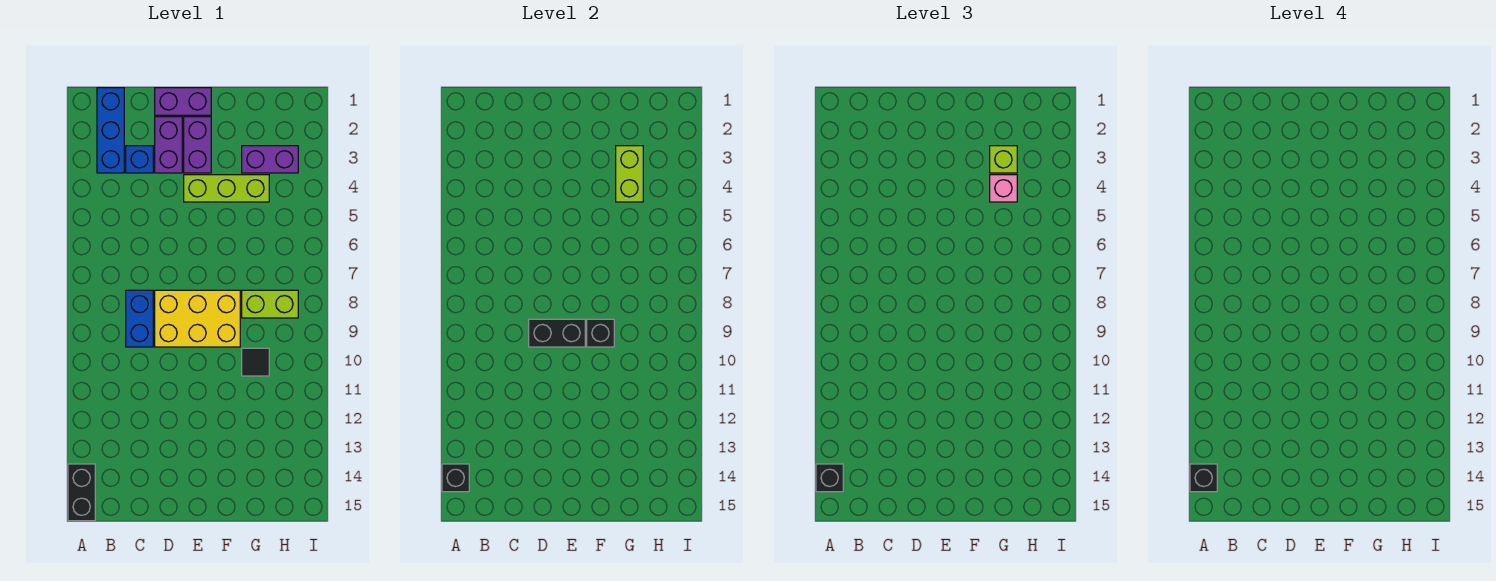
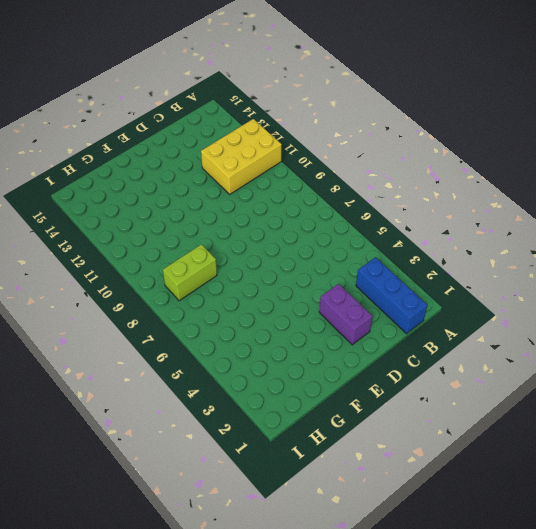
yellow brick A11:C12 level 1 -> yellow brick D8:F9 level 1
none -> black brick A14:A15 level 1
none -> blue brick C3 level 1
none -> blue brick C8:C9 level 1

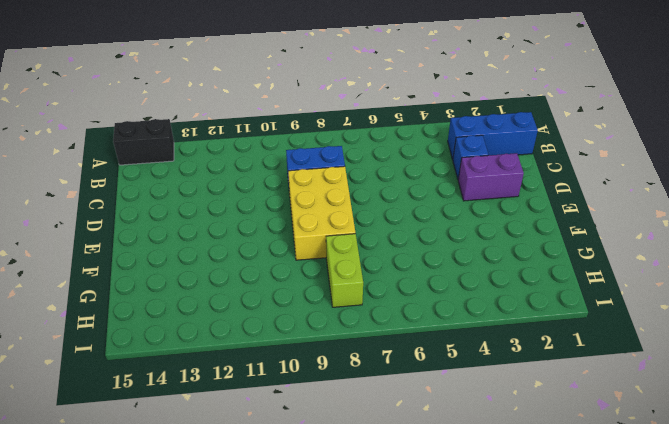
none -> purple brick D1:E1 level 1
none -> purple brick E2:E3 level 1
none -> lime brick E4:G4 level 1

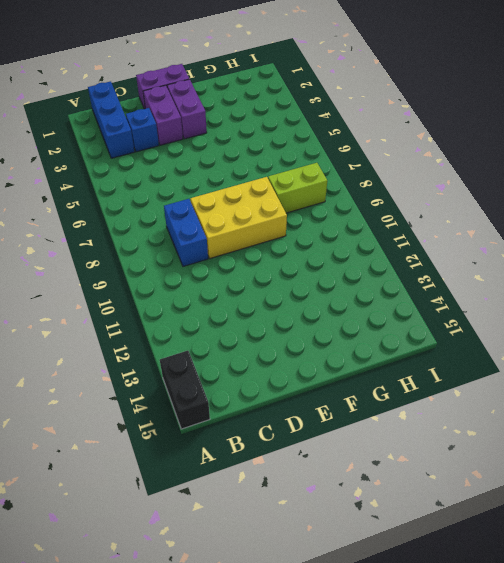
none -> lime brick E4:G4 level 1
none -> purple brick G3:H3 level 1
none -> black tile G10 level 1

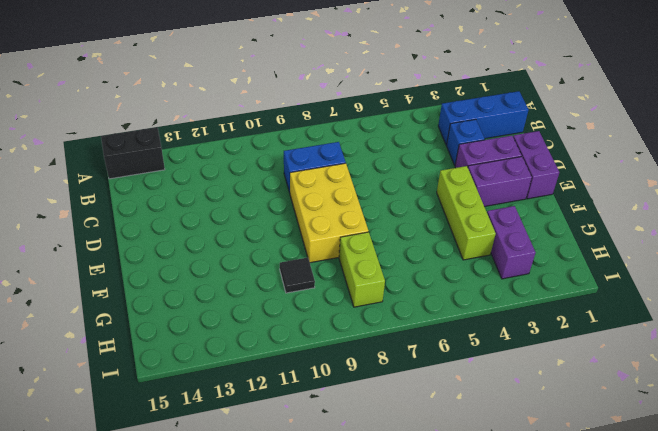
none -> black brick A14 level 2
none -> black brick D9:E9 level 2
none -> black brick F9 level 2

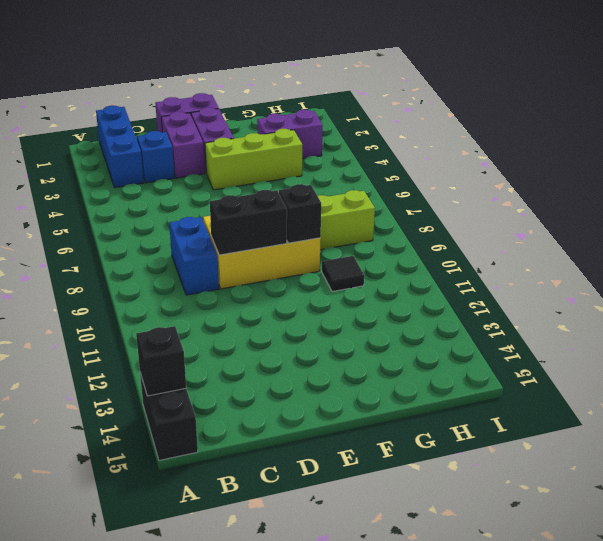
none -> lime brick G3:G4 level 2
none -> black brick A14 level 3
none -> lime brick G3 level 3

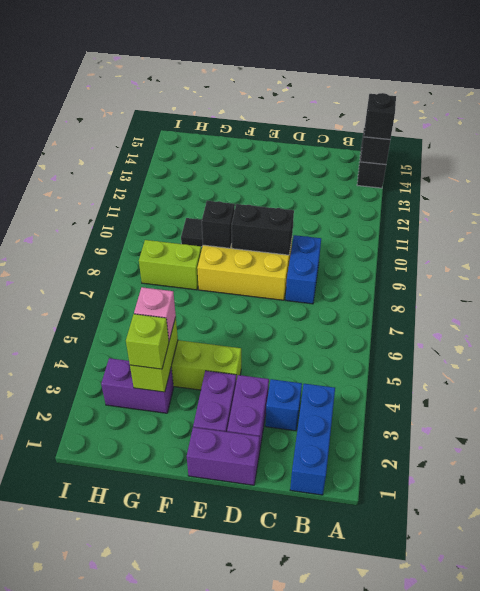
none -> black brick A14 level 4

